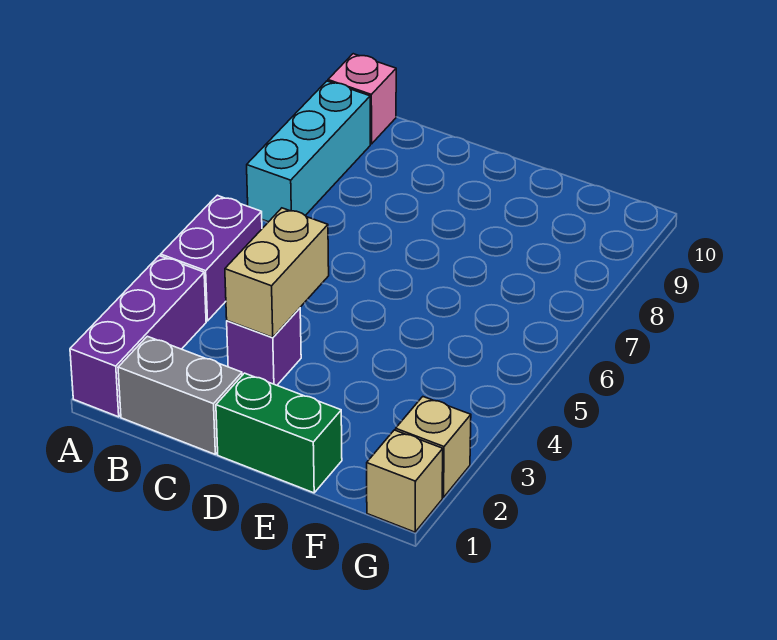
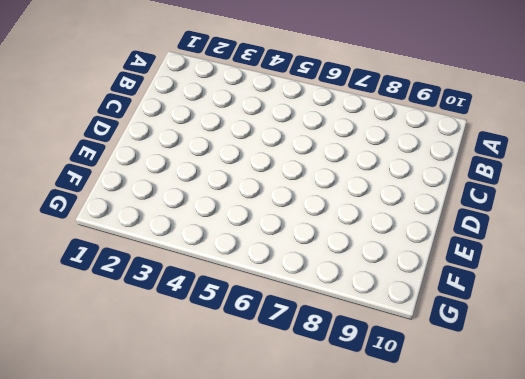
none -> purple brick A1:A3 level 1
none -> purple brick A4:A5 level 1

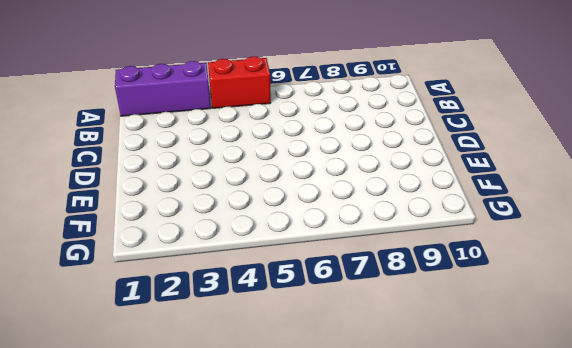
red brick A4:A5 level 1 -> purple brick A4:A5 level 1
none -> cyan brick A7:A9 level 1
none -> pink brick A10 level 1

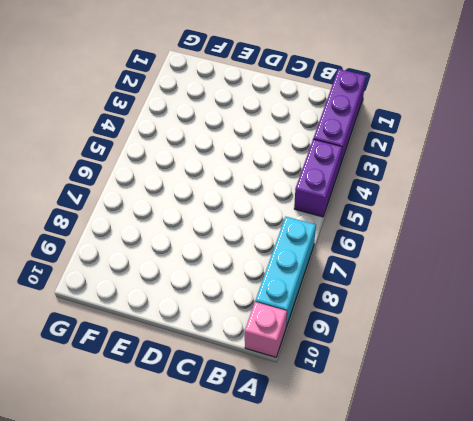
none -> grey brick B1:C1 level 1
none -> purple brick C3 level 1

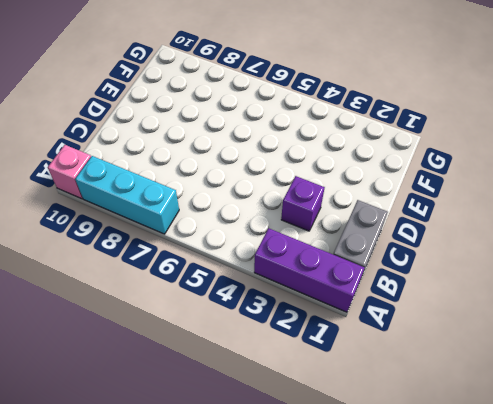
none -> purple brick A4:A5 level 1
none -> green brick D1:E1 level 1

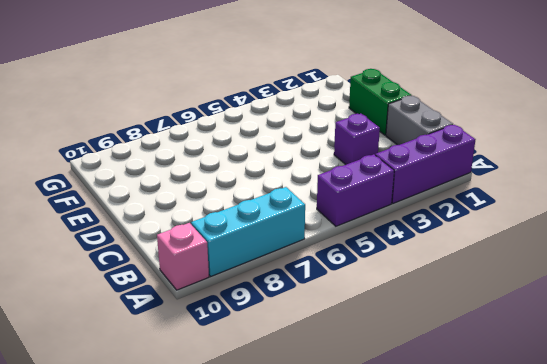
none -> tan brick G1 level 1
none -> tan brick G2 level 1

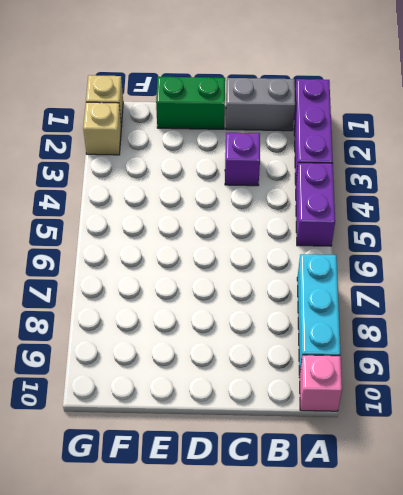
none -> tan brick C3:C4 level 2

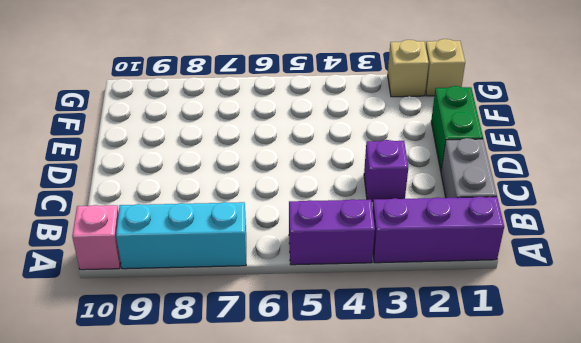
none -> tan brick C3:C4 level 2

